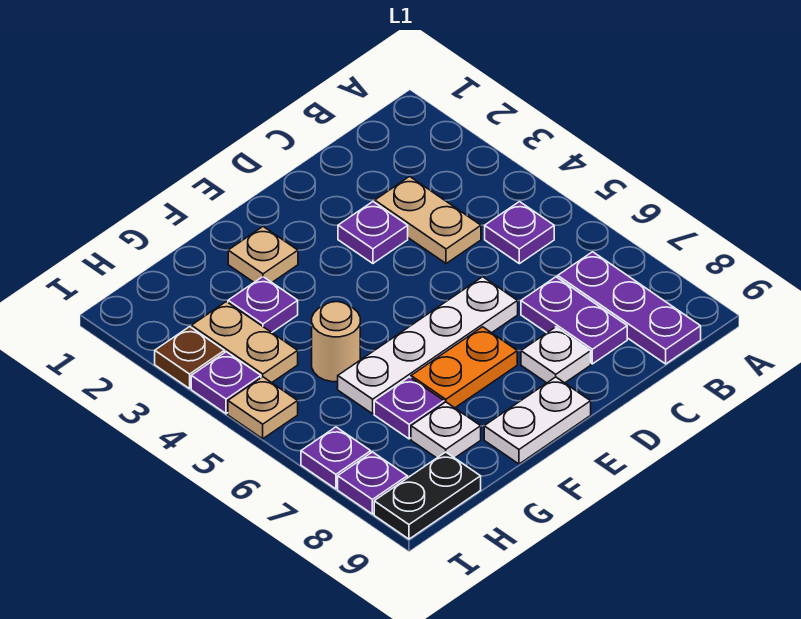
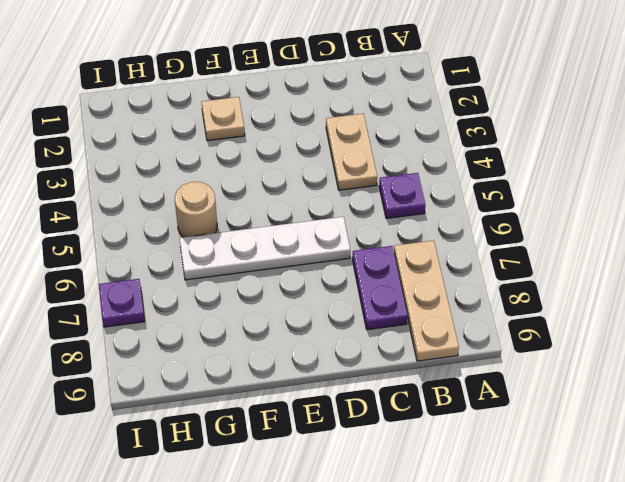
tan plate B7:B9 level 1 -> purple plate B7:B9 level 1
none -> purple plate D3 level 1
none -> white plate D8 level 1
none -> orange plate E7:F7 level 1

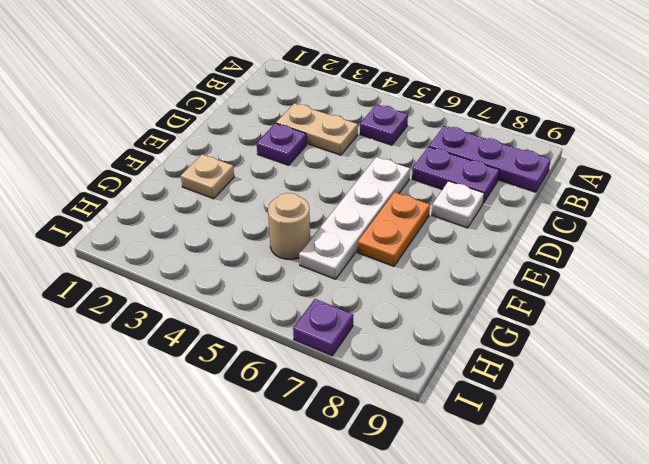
none -> white plate E9:F9 level 1
none -> purple plate G3 level 1
none -> purple plate G7 level 1

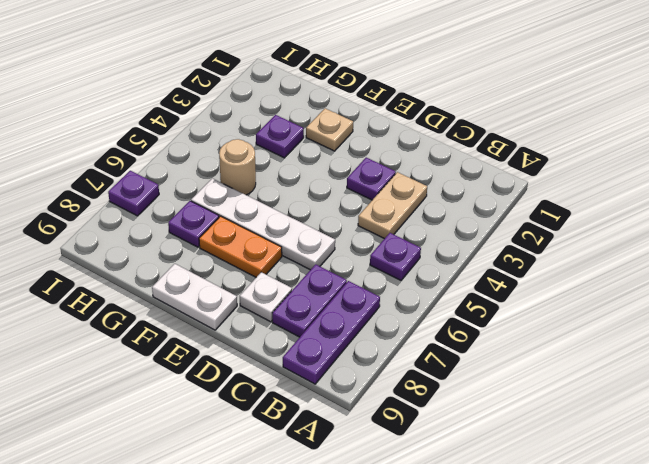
none -> white plate G8 level 1
none -> tan plate H3:H4 level 1
none -> black plate H9:I9 level 1

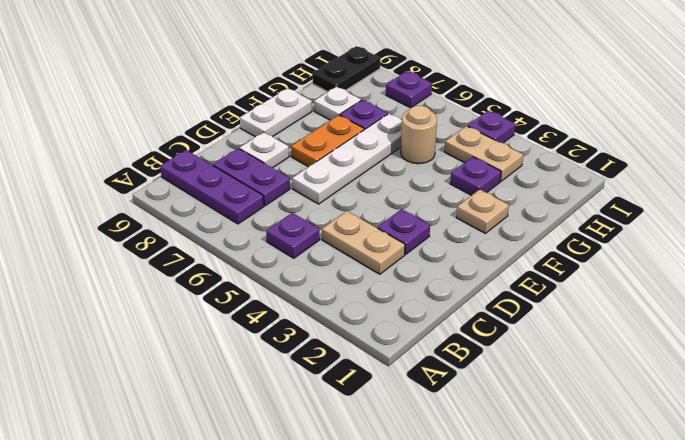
none -> brown plate I3 level 1
none -> tan plate I5 level 1
none -> purple plate I8 level 1

